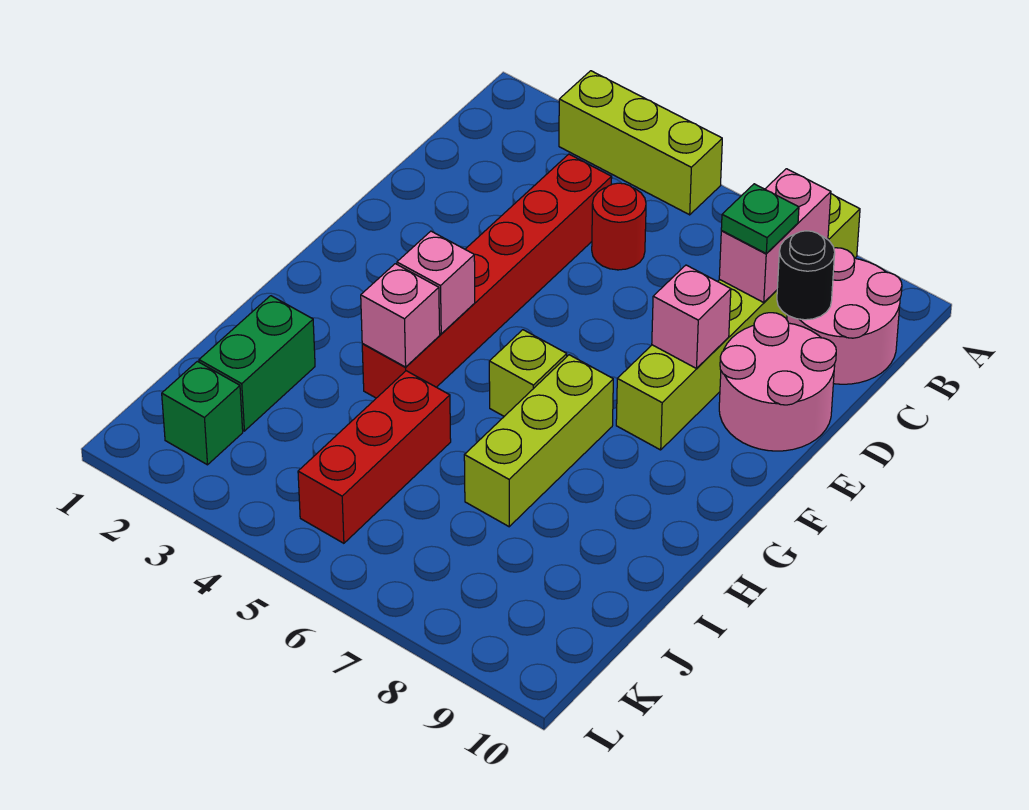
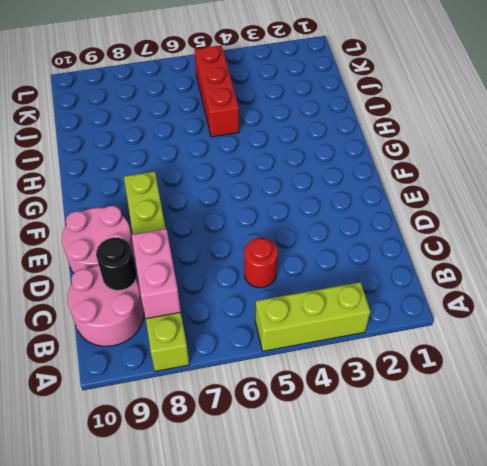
none -> red brick C4:H4 level 1
none -> lime brick G6 level 1
none -> lime brick G7:I7 level 1

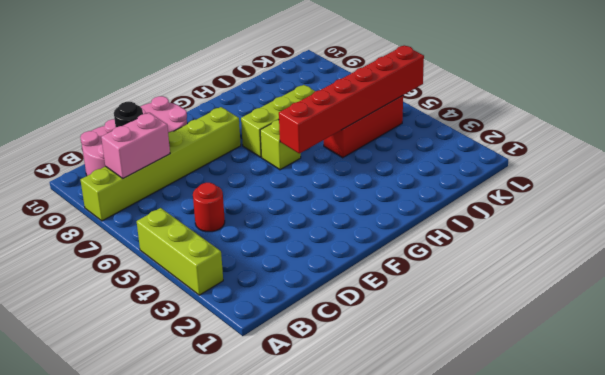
red brick G5:L5 level 2 -> red brick C4:H4 level 1
none -> green brick I2:J2 level 1
none -> green brick K2 level 1
none -> pink brick E8 level 2

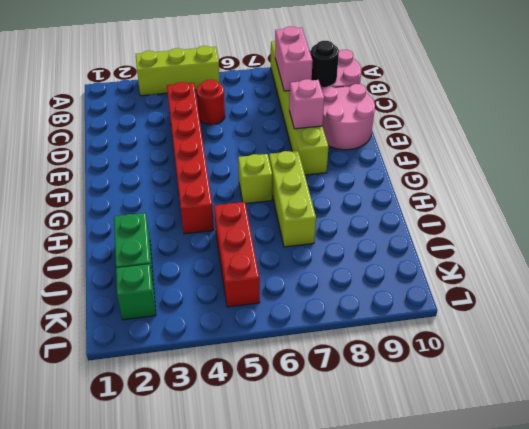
none -> pink brick G4 level 2
none -> pink brick H4 level 2
none -> green plate C8 level 3

